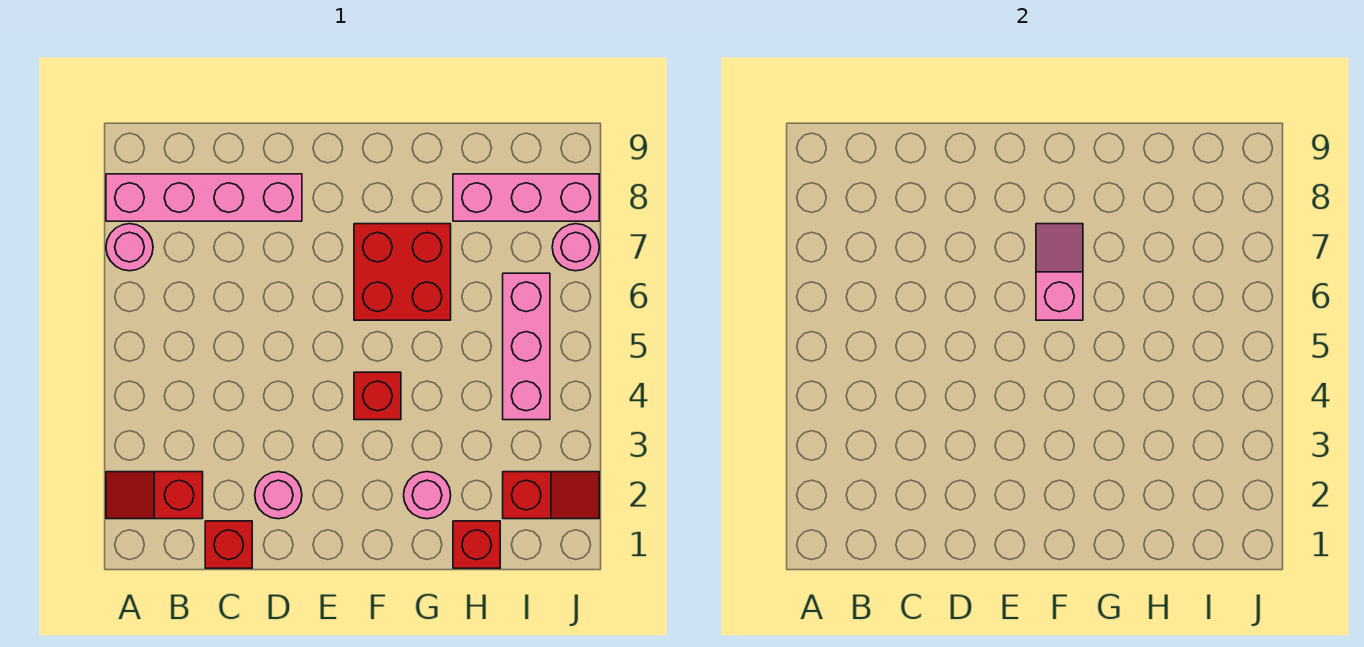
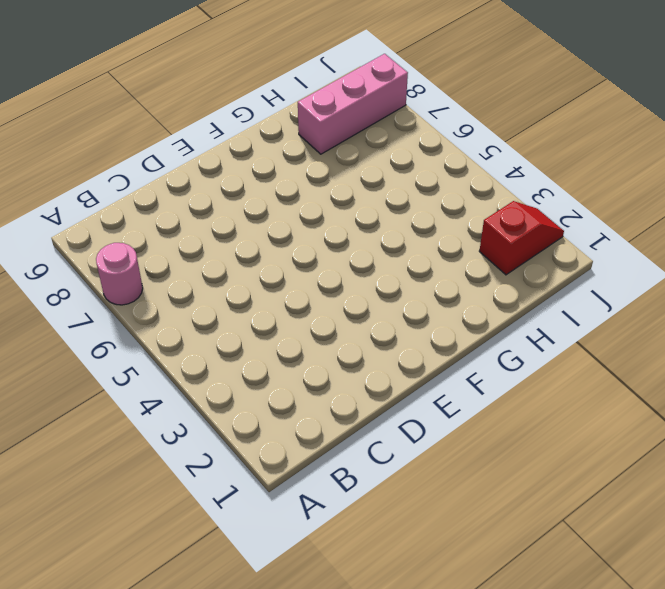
none -> red slope A2:B2 level 1 top B
none -> pink brick A8:D8 level 1
none -> red brick C1 level 1

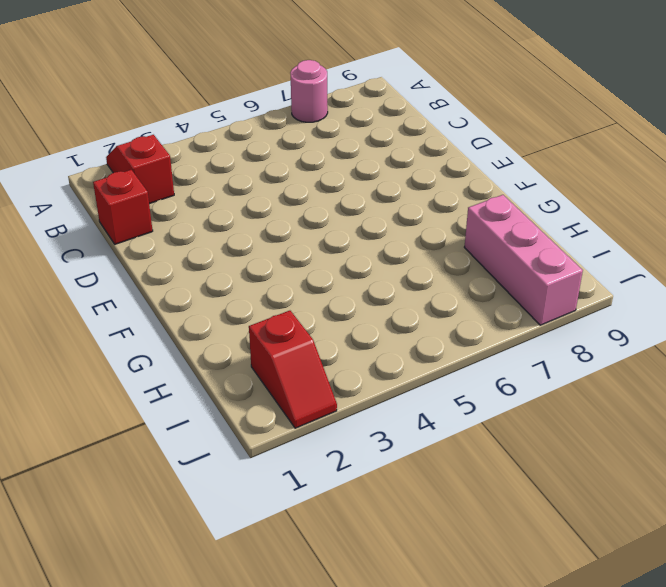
none -> pink brick A8:D8 level 1
none -> pink round brick D2 level 1
none -> red brick F4 level 1

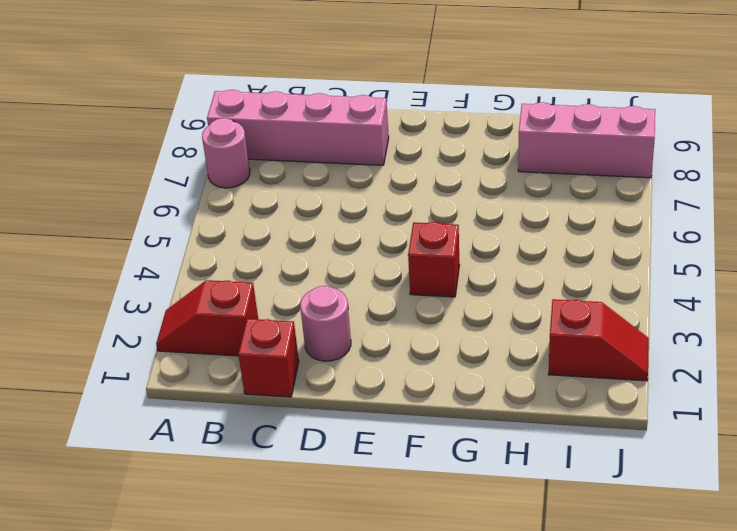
none -> red brick F6:G7 level 1
none -> pink round brick G2 level 1
none -> red brick H1 level 1

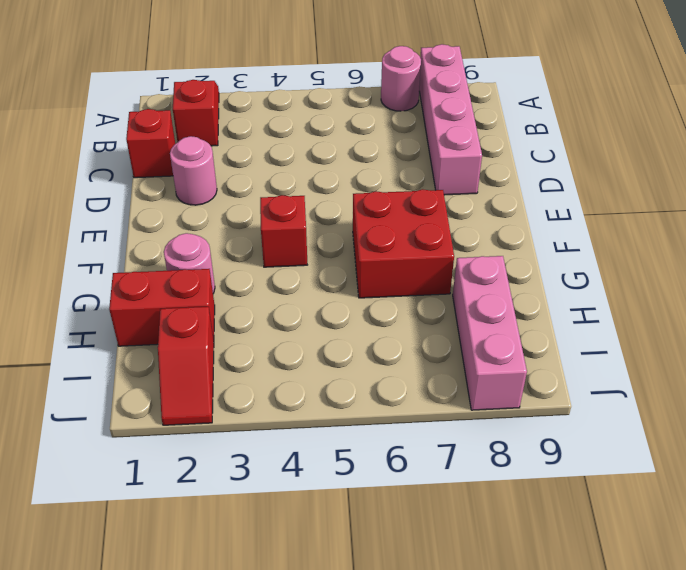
red brick H1:H2 level 1 -> red brick H1 level 1
none -> pink brick I4:I6 level 1
none -> pink round brick J7 level 1
none -> pink slope F6:F7 level 2 top 6

